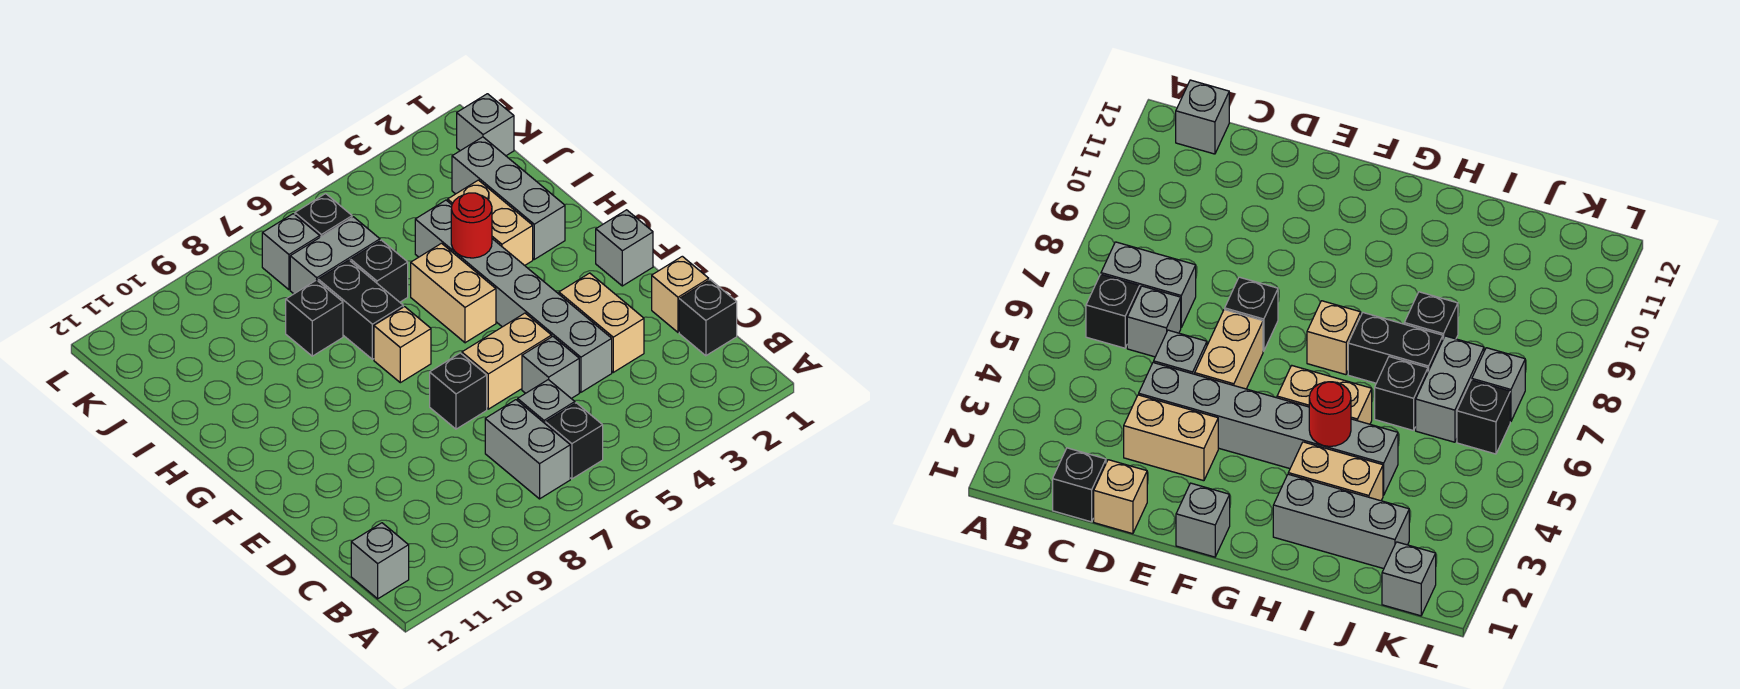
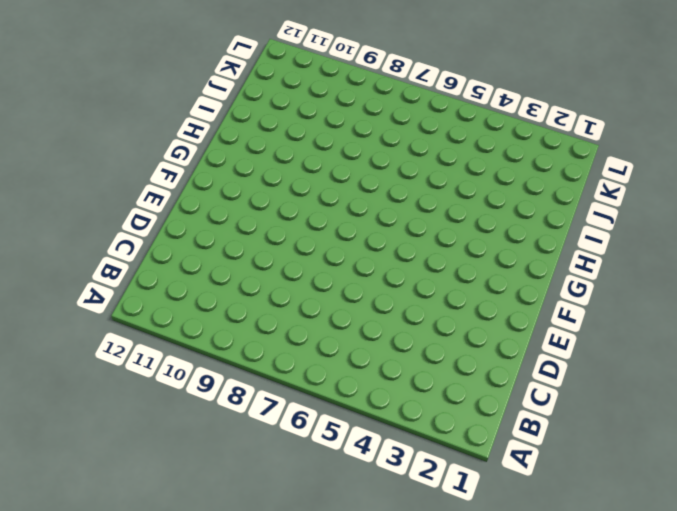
none -> black brick B6 level 1
none -> grey brick B7:C7 level 1
none -> grey brick B12 level 1

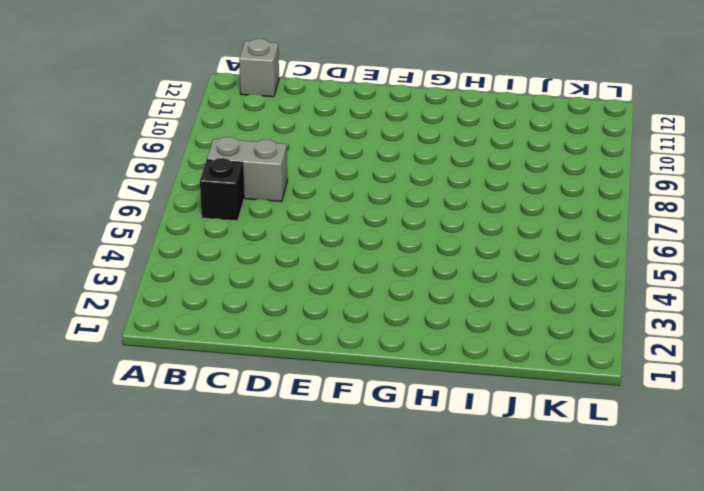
none -> black brick C1 level 1
none -> grey brick C6 level 1
none -> tan brick D1 level 1

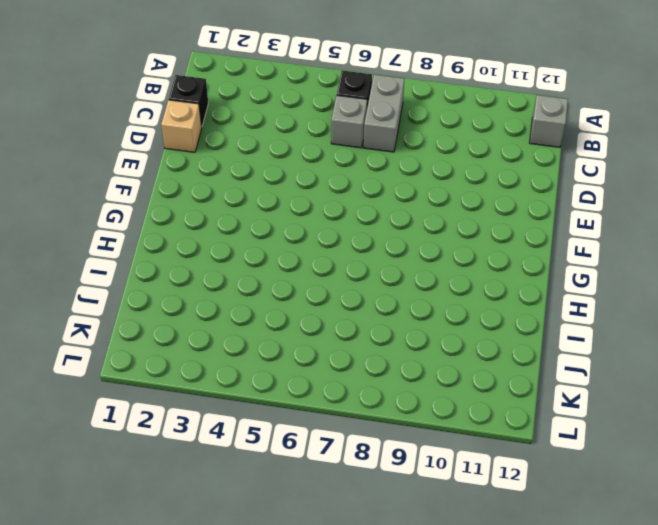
none -> tan brick D3:E3 level 1
none -> grey brick D4:I4 level 1
none -> grey brick D5 level 1

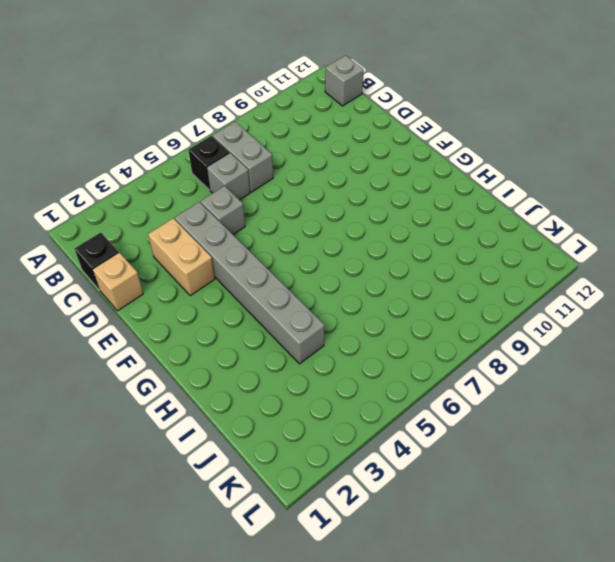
none -> tan brick E5:E6 level 1
none -> black brick E7 level 1
none -> grey brick F1 level 1

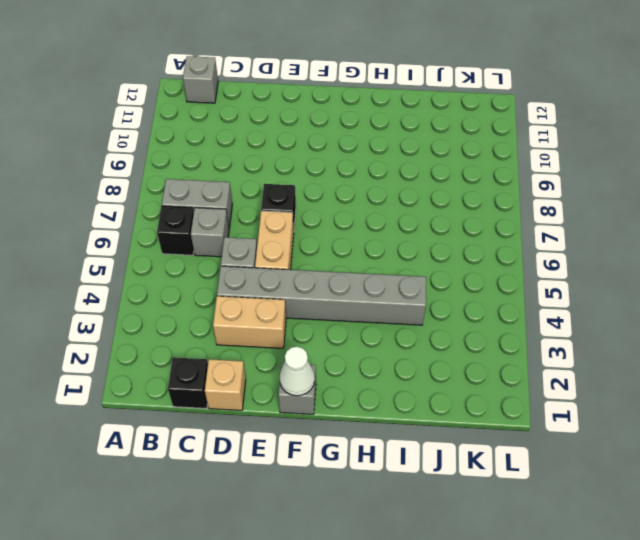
white cone F1 level 2 -> none
none -> tan brick G5:H5 level 1
none -> tan brick G7 level 1
none -> grey brick H2:J2 level 1

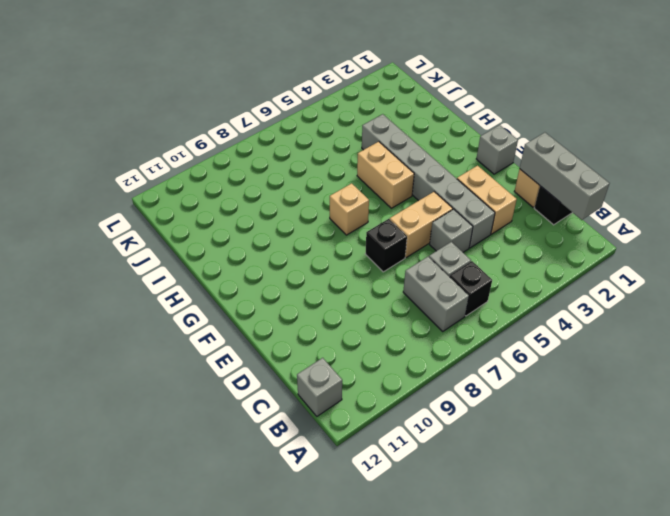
grey brick B1:D1 level 2 -> grey brick H2:J2 level 1
none -> tan brick H3:I3 level 1
none -> black brick H7:I7 level 1
none -> black brick I6 level 1

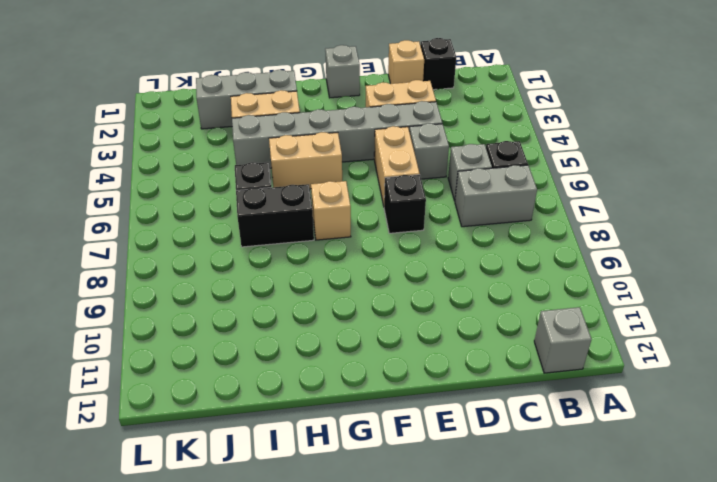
none -> black brick I8 level 1
none -> grey brick J6:J7 level 1
none -> grey brick K1 level 1

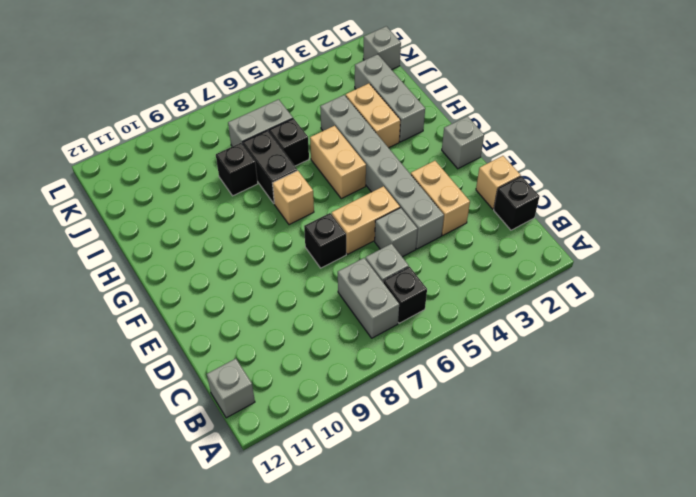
none -> black brick K6 level 1
none -> grey brick K7 level 1
none -> red round brick H4 level 2

